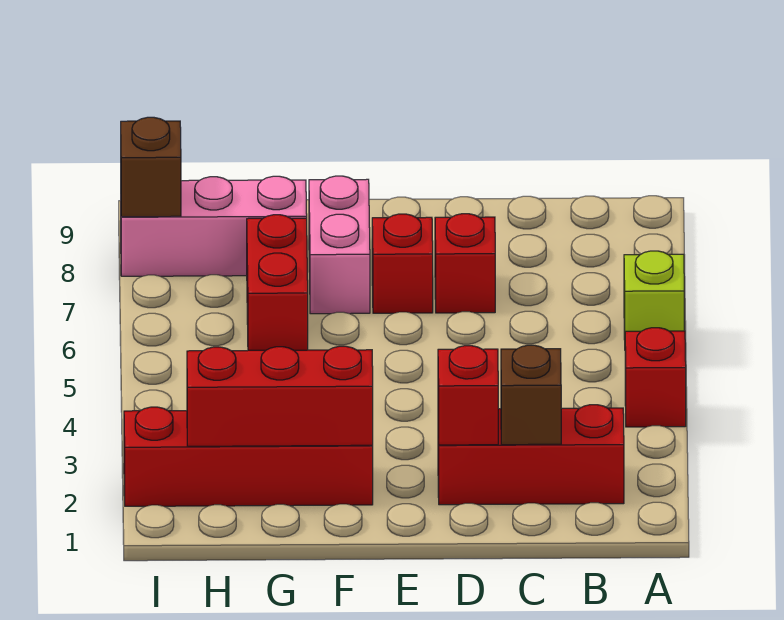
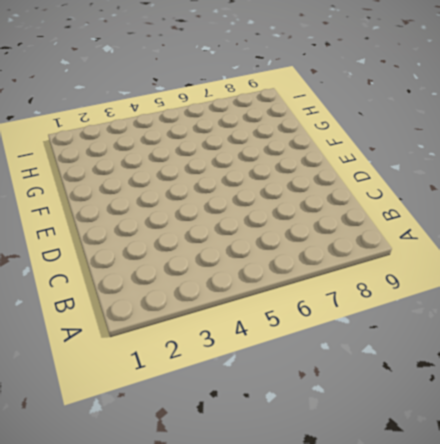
none -> red brick A4 level 1
none -> lime brick A6 level 1
none -> red brick B2:D2 level 1

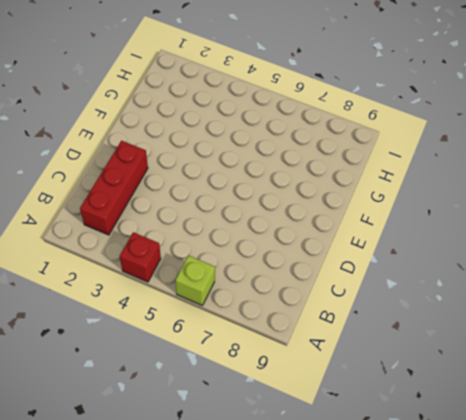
none -> red brick D7 level 1
none -> red brick E7 level 1
none -> red brick F2:I2 level 1

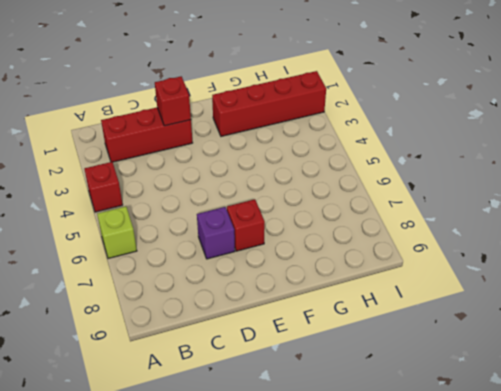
purple brick D7 level 1 -> red brick D7 level 1
none -> pink brick F7:F8 level 1
none -> red brick G6:G7 level 1
none -> pink brick G8:I8 level 1

